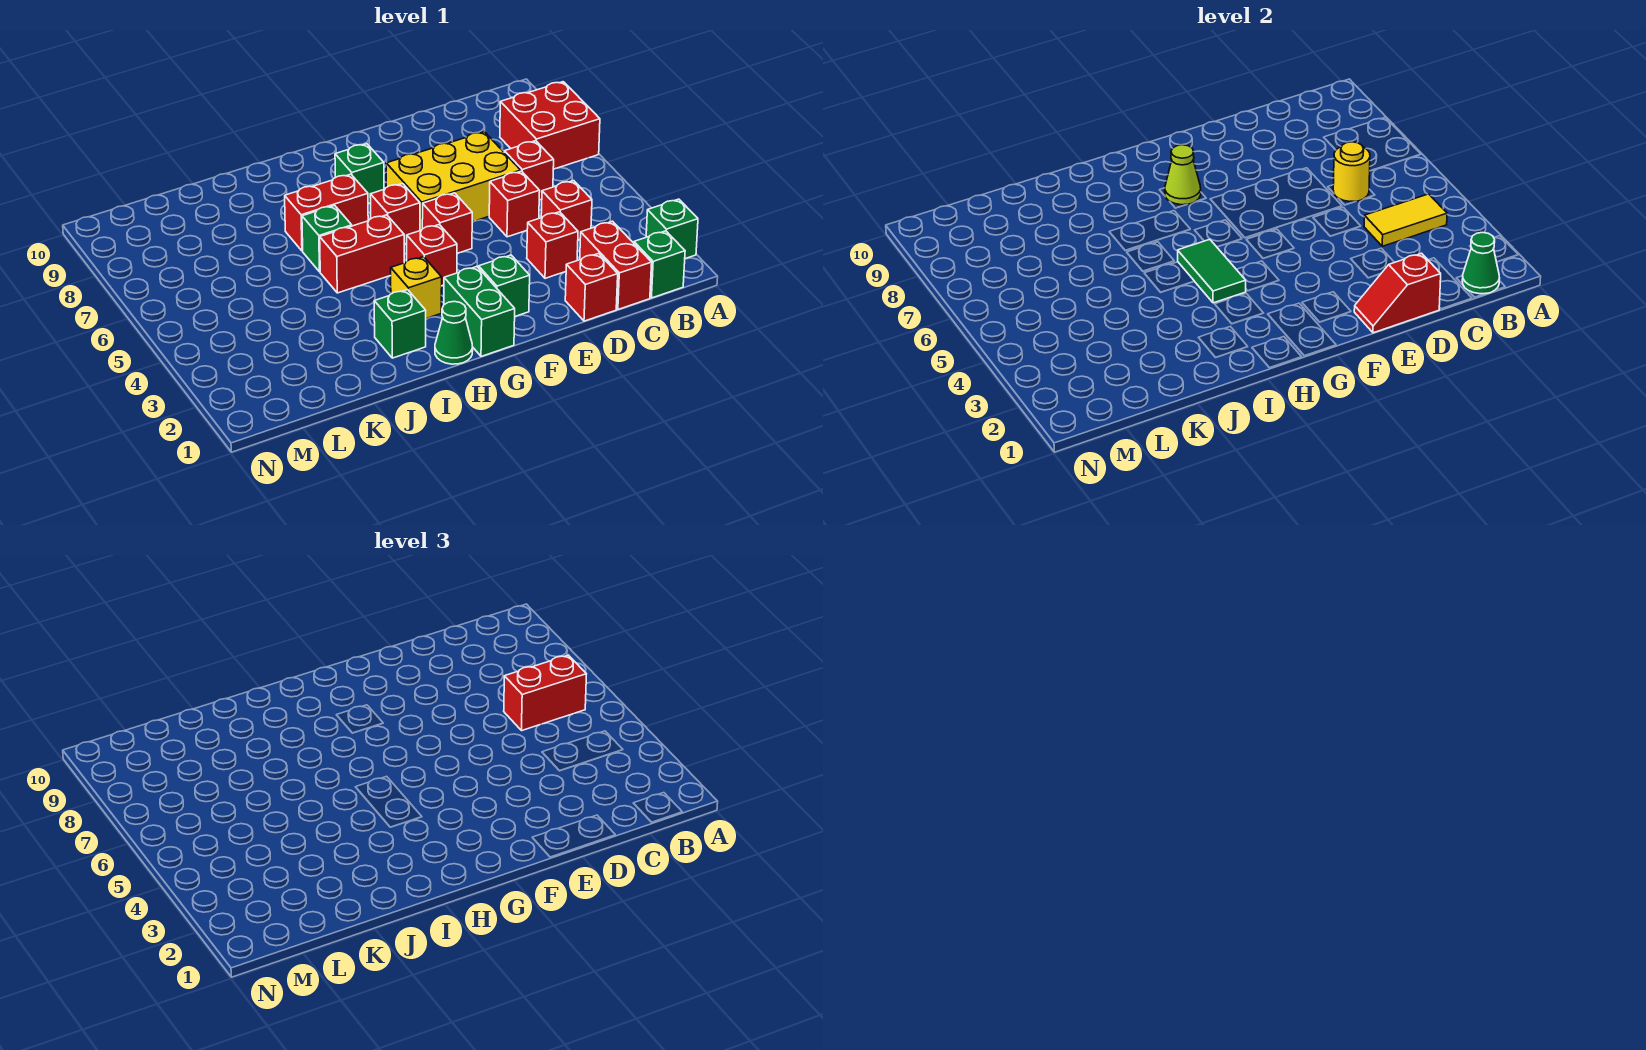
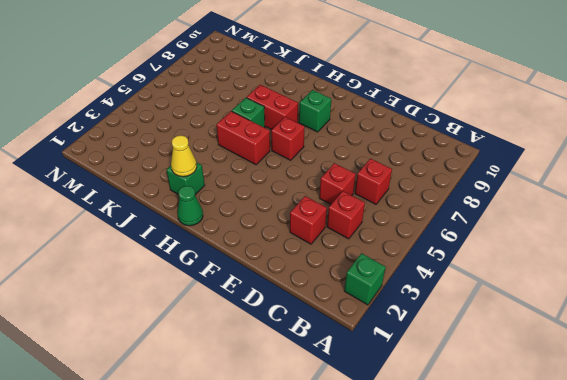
yellow cone I2 level 2 -> none
none -> red brick A7:B8 level 1
none -> green brick B1 level 1
none -> red brick C1:C2 level 1

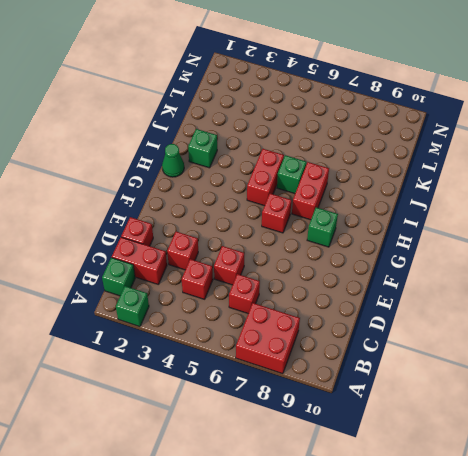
none -> yellow brick D6:F7 level 1
none -> green brick F2 level 1
none -> red brick F5 level 1

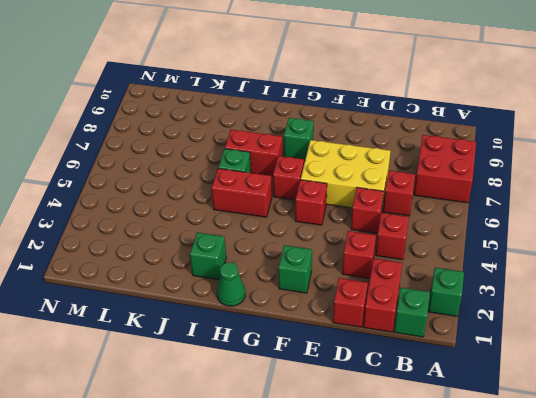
none -> green brick G1:G2 level 1
none -> red brick G4 level 1
none -> yellow brick H3 level 1

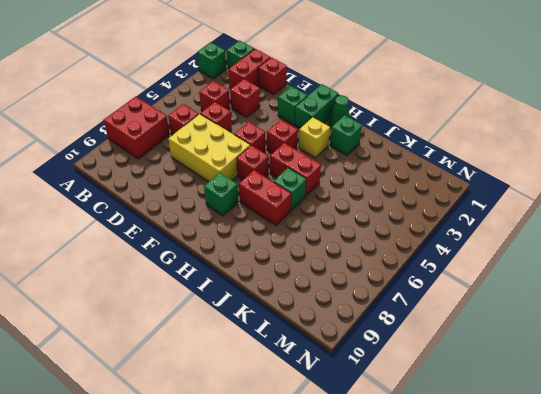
none -> green cone B1 level 2
none -> yellow tile B4:C4 level 2
none -> yellow round brick C6 level 2

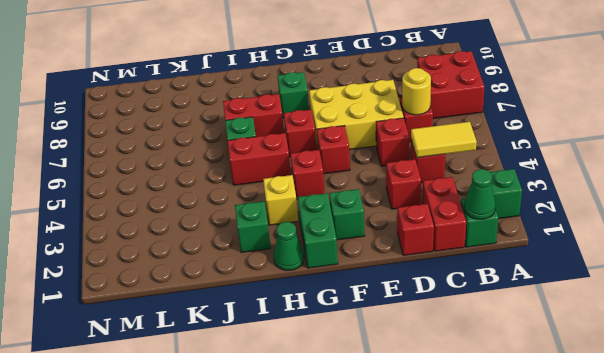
none -> red slope D1:E1 level 2 top D
none -> lime cone G8 level 2
none -> green tile H4:H5 level 2

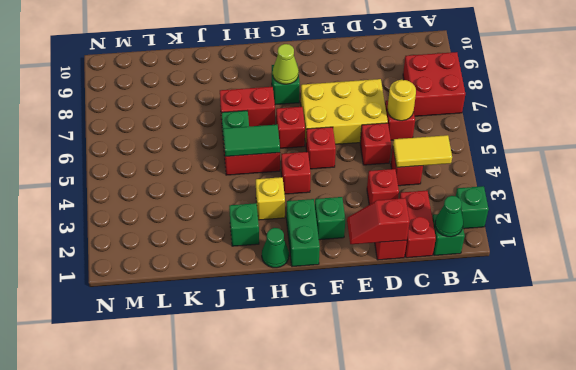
green tile H5:I5 level 2 -> green tile H4:H5 level 2
none -> red brick B6:C6 level 3

